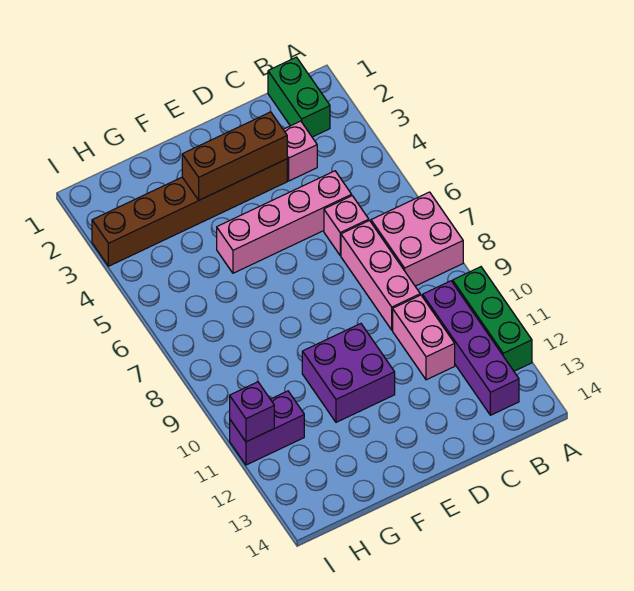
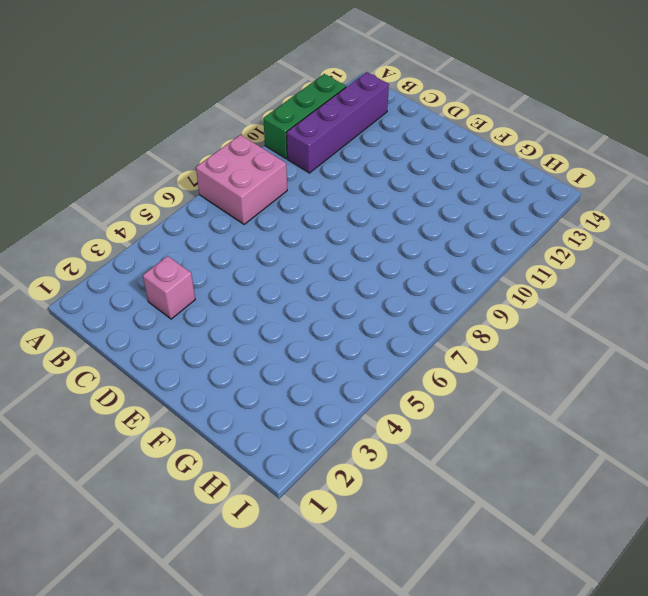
none -> green brick B1:B2 level 1
none -> pink brick C5:F5 level 1
none -> pink brick C6 level 1

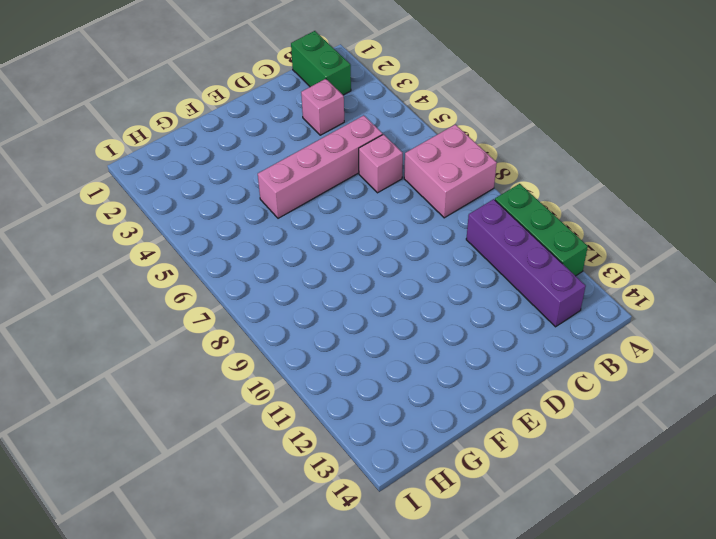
none -> pink brick C7:C9 level 1
none -> pink brick C10:C11 level 1
none -> brown brick D3:I3 level 1

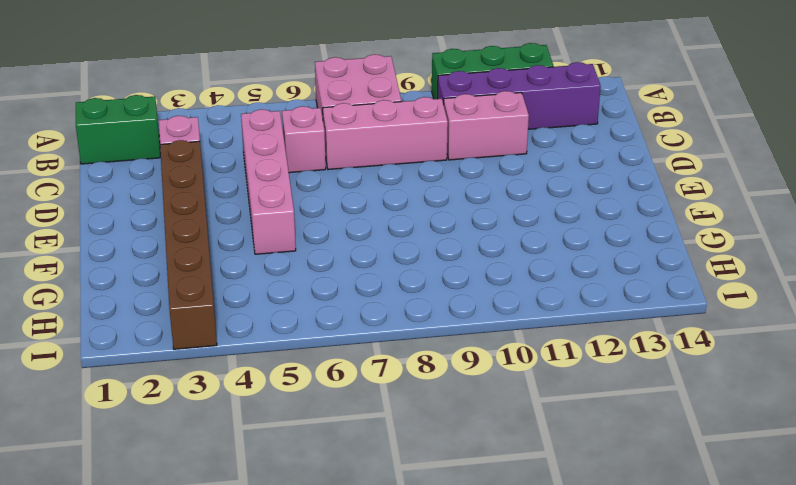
none -> purple brick E10:F11 level 1
none -> purple brick H11:I11 level 1
none -> brown brick D3:F3 level 2

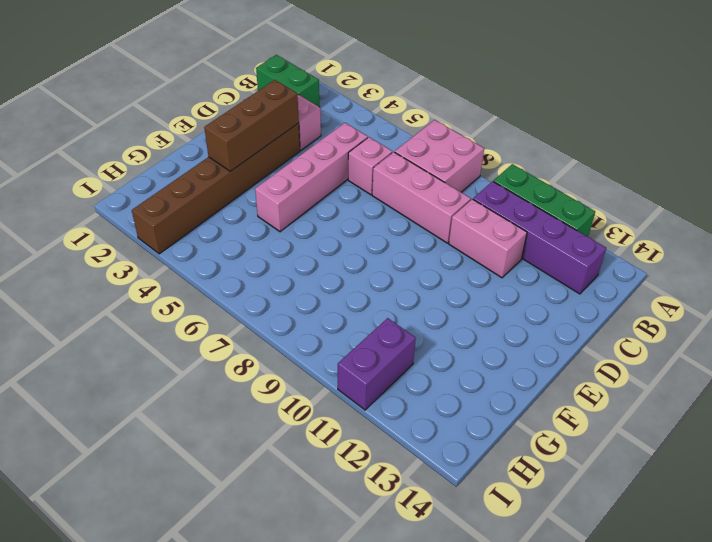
none -> purple brick E10:F11 level 1
none -> purple brick I11 level 2

